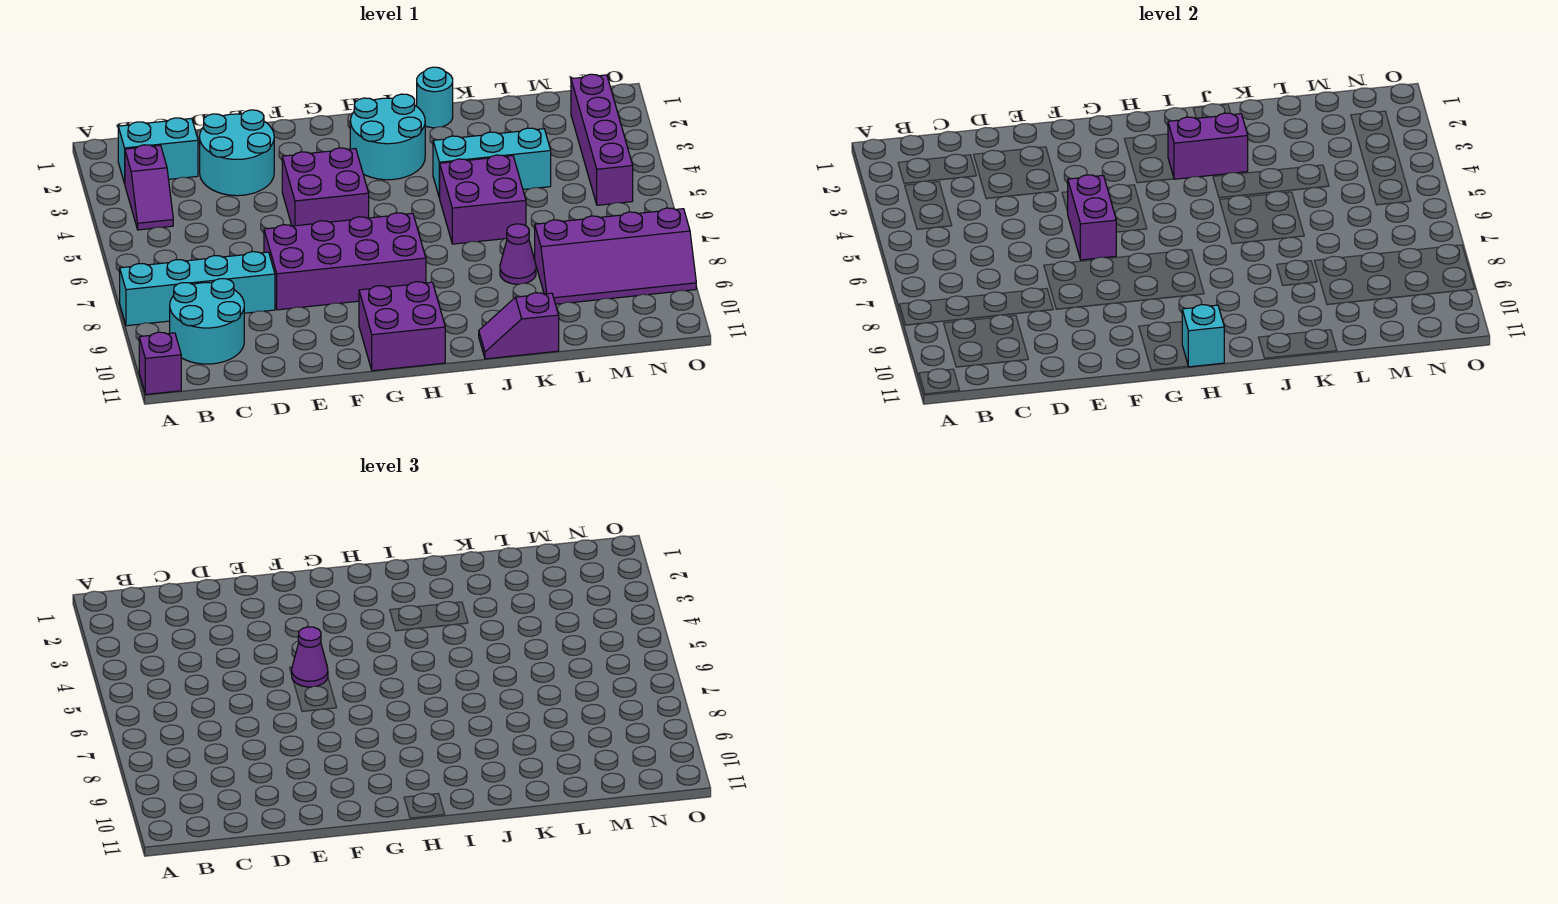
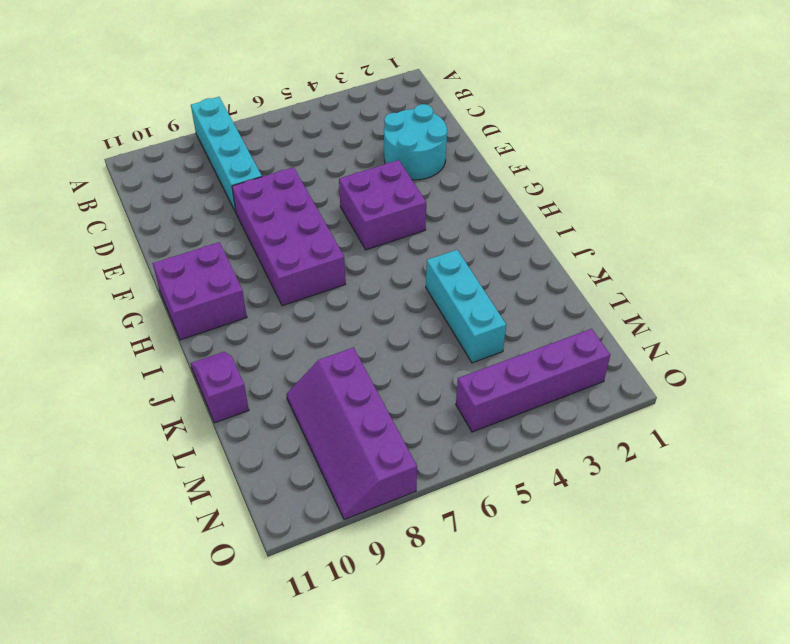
none -> purple brick A11 level 1
none -> cyan brick B2:C2 level 1
none -> purple slope B3:B4 level 1 top 3

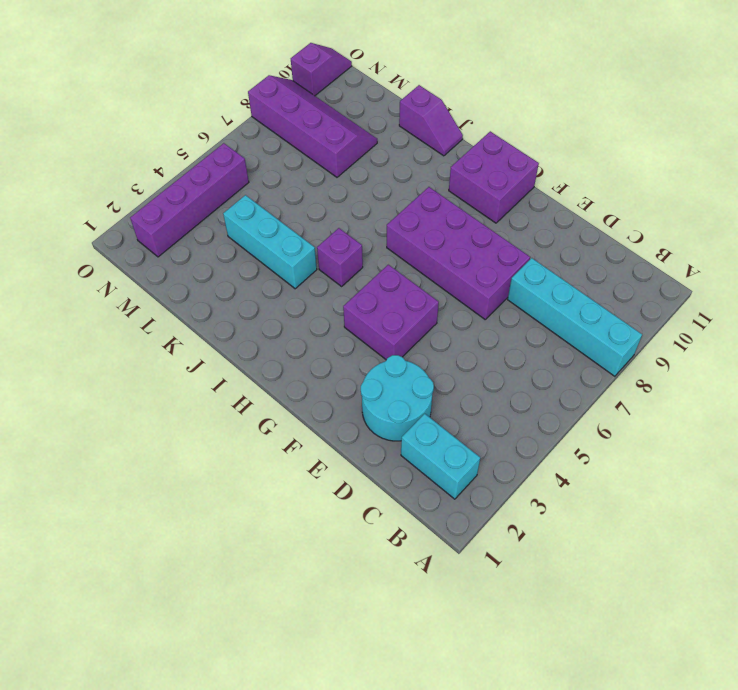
purple brick I5 level 1 -> purple brick A11 level 1
purple slope O10:O11 level 1 top 10 -> purple slope B3:B4 level 1 top 3
none -> cyan round brick B9:C10 level 1
none -> cyan round brick H2:I3 level 1
none -> cyan round brick J1 level 1

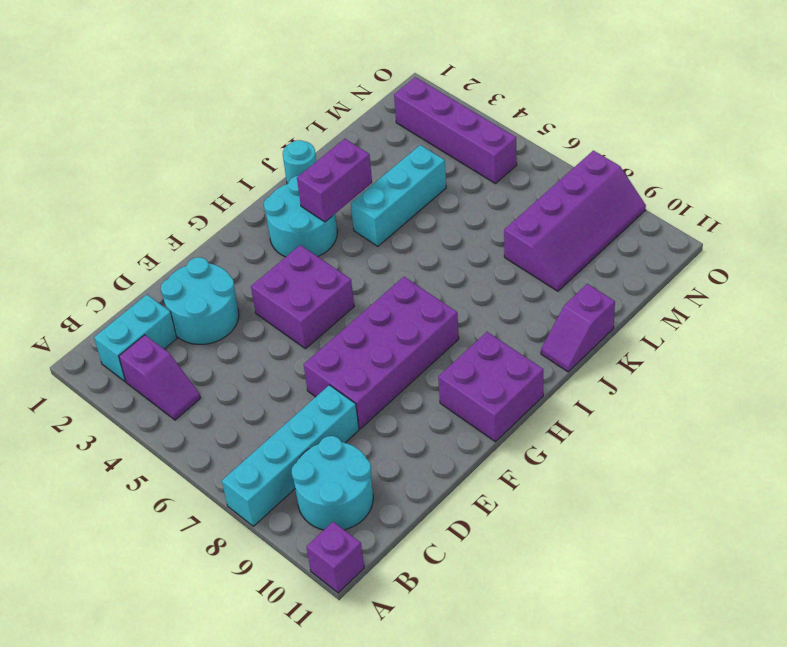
none -> purple brick J5:K6 level 1
none -> purple cone K8 level 1
none -> purple brick F5:F6 level 2

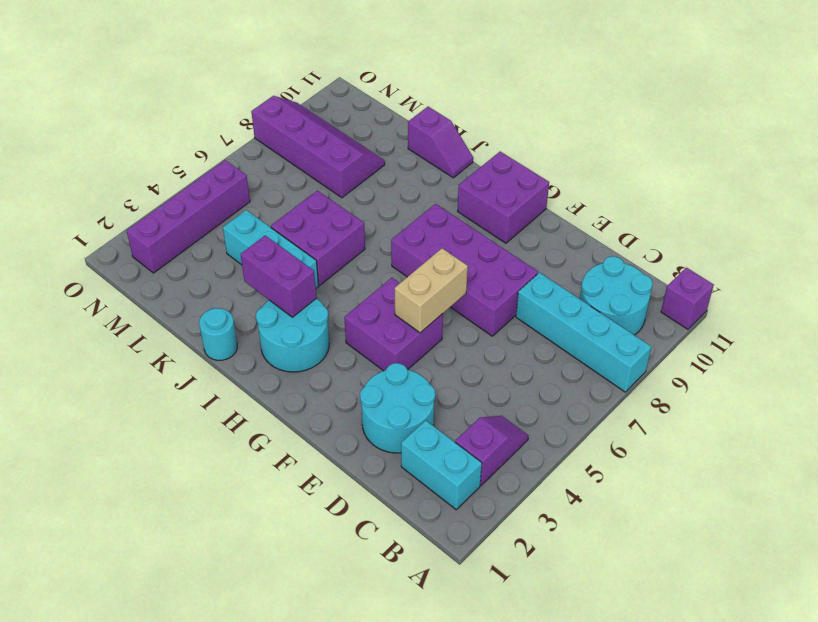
tan brick F5:F6 level 2 -> purple brick F5:F6 level 2
none -> purple cone K8 level 1
none -> cyan brick H11 level 2
none -> purple cone F5 level 3

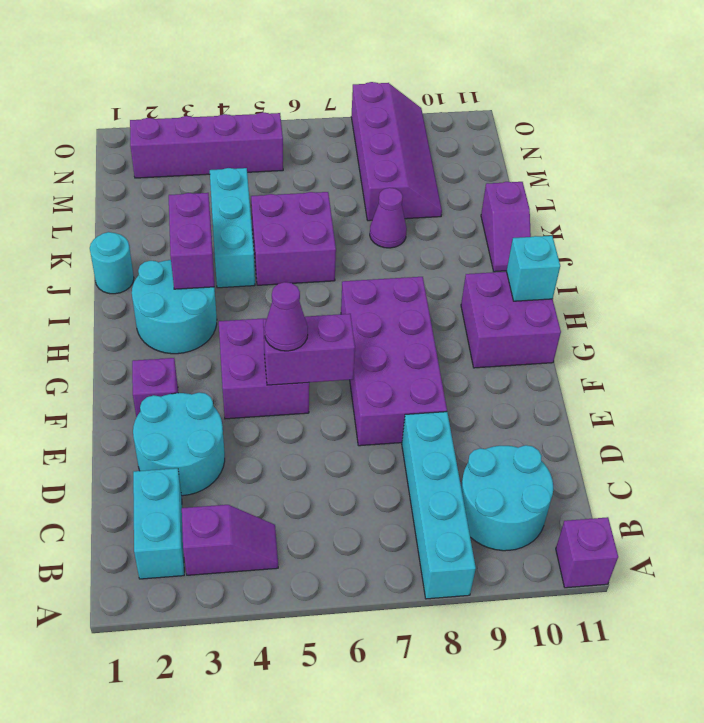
purple brick F2 level 1 -> none

